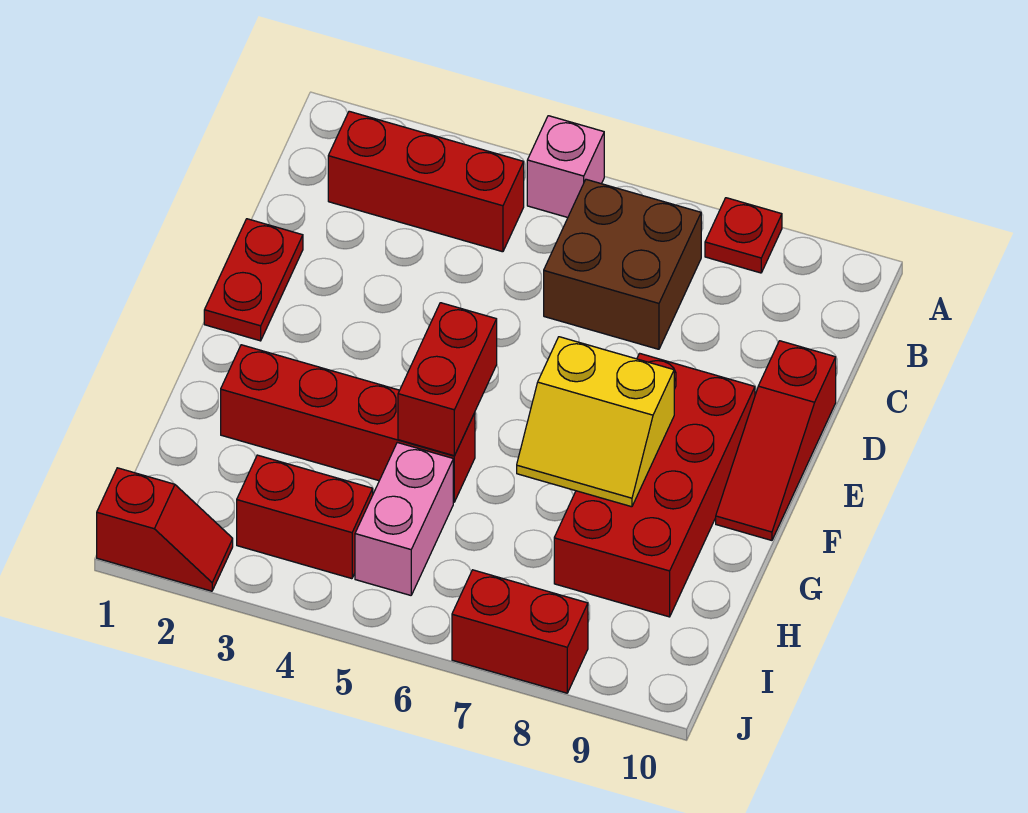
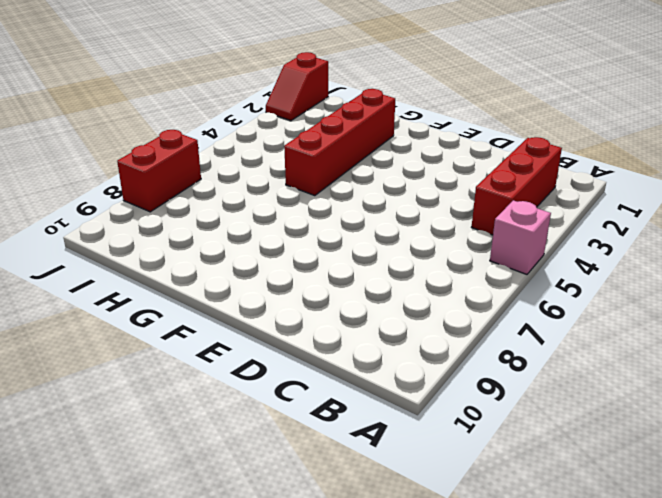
none -> red plate A8 level 1
none -> brown brick B6:C7 level 1
none -> red plate D1:E1 level 1

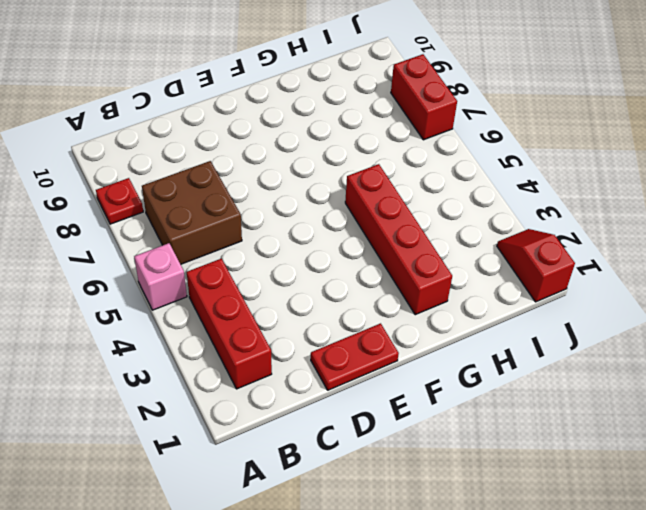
none -> red slope D10:F10 level 1 top D
none -> red brick E8:H9 level 1
none -> pink brick H5:I5 level 1

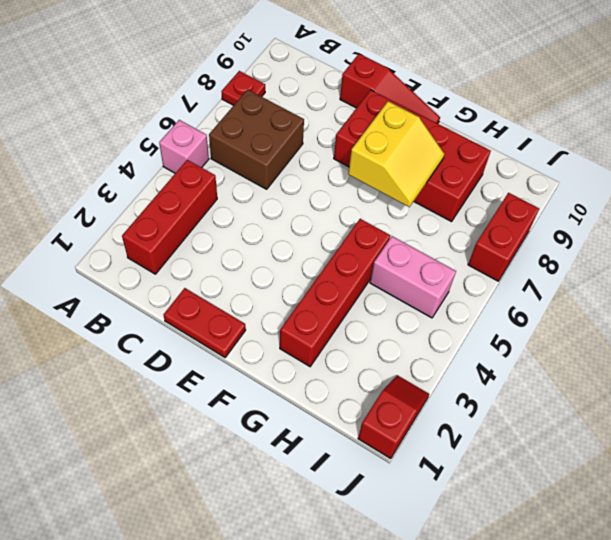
none -> red brick I3:I4 level 1
none -> red brick F5:G5 level 2

